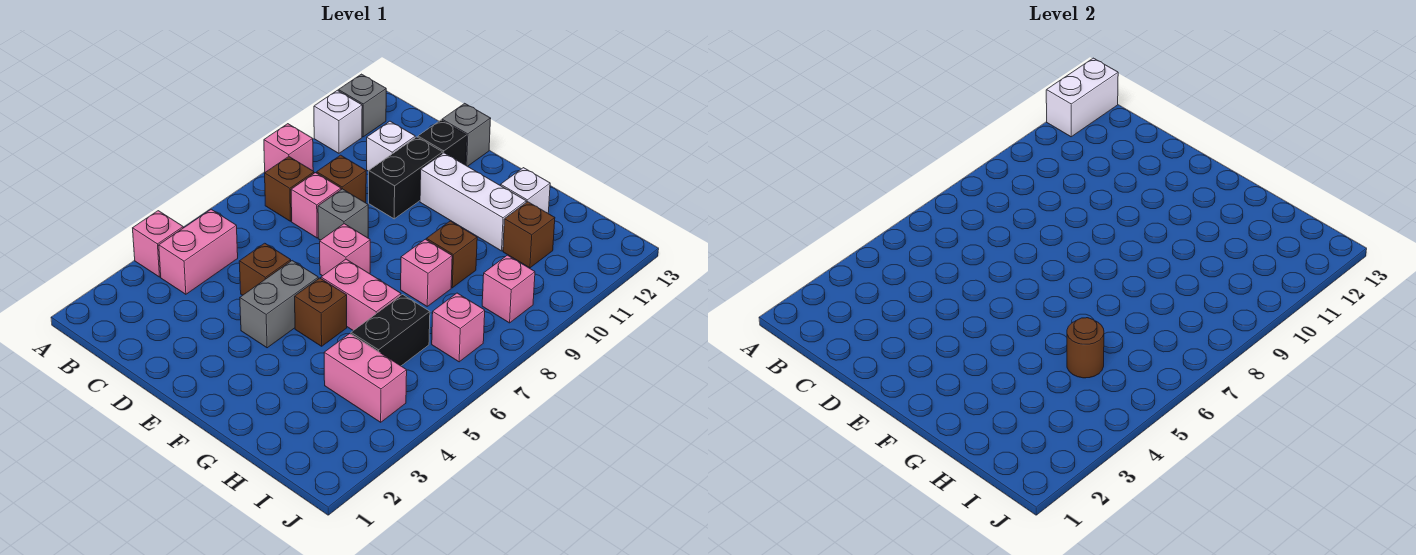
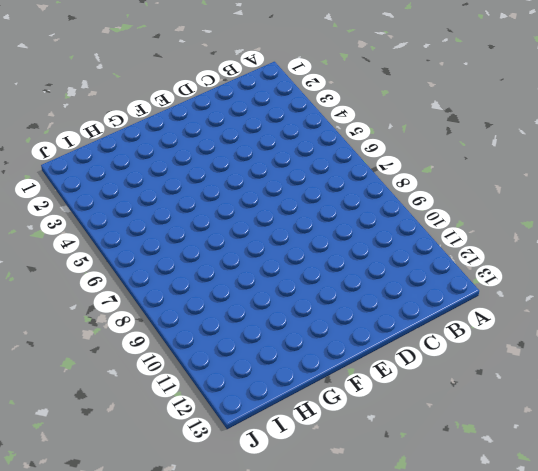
none -> pink brick A4 level 1
none -> pink brick A9 level 1
none -> white brick A11 level 1

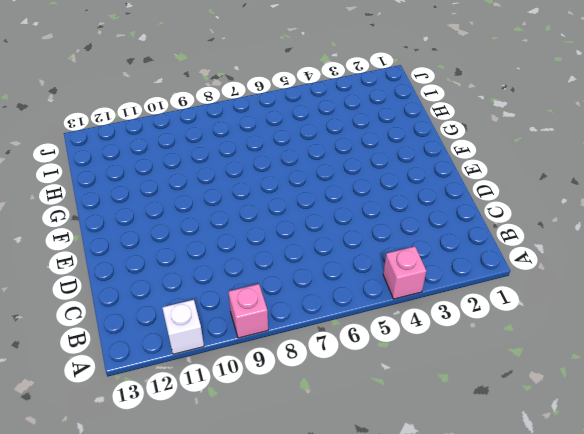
none -> grey brick A12 level 1
none -> pink brick B4:B5 level 1
none -> brown brick B8 level 1

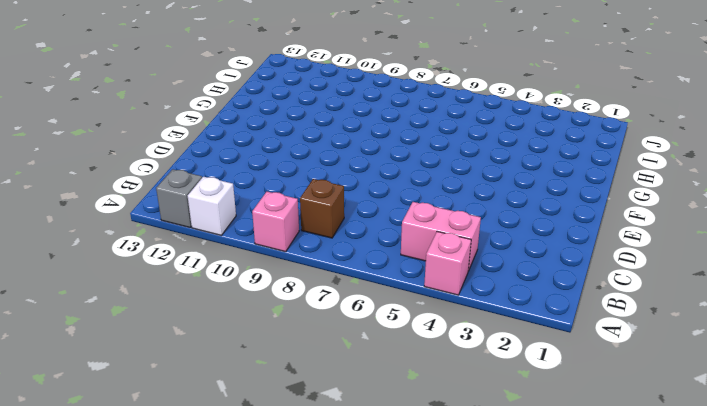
none -> pink brick C8 level 1
none -> brown brick C9 level 1
none -> white brick C11 level 1

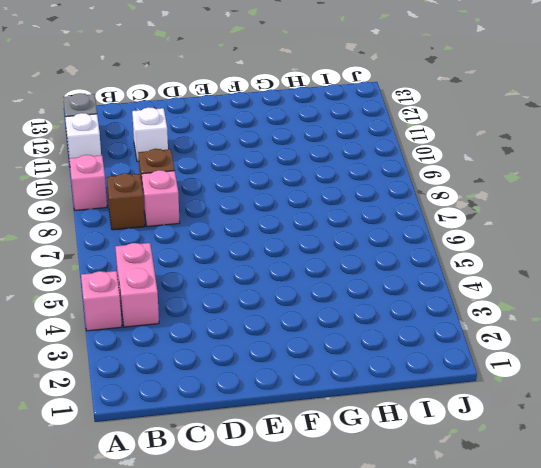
none -> brown brick D5 level 1
none -> grey brick D8 level 1
none -> black brick D10:D11 level 1

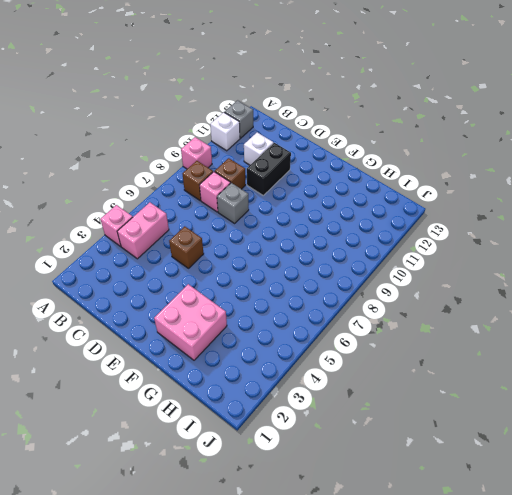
pink brick F2:G3 level 1 -> none
none -> black brick D12 level 1
none -> grey brick D13 level 1
none -> grey brick E4:E5 level 1

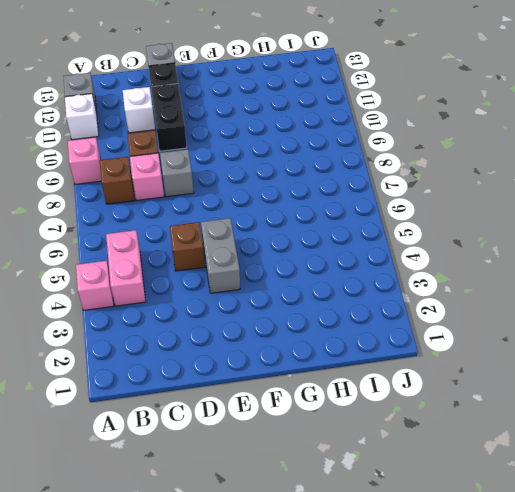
none -> pink brick E7 level 1
none -> white brick E11:G11 level 1
none -> brown brick F5 level 1

